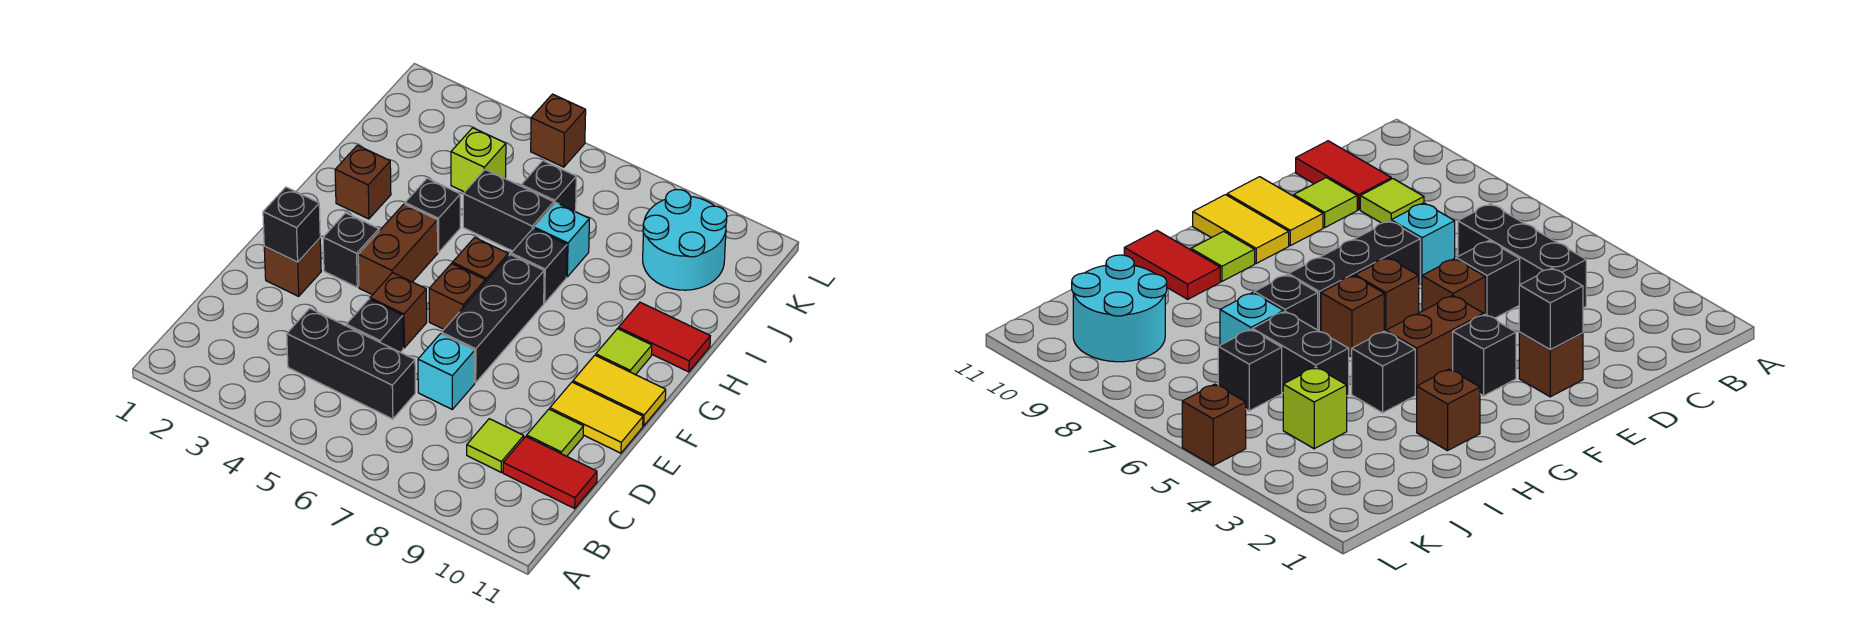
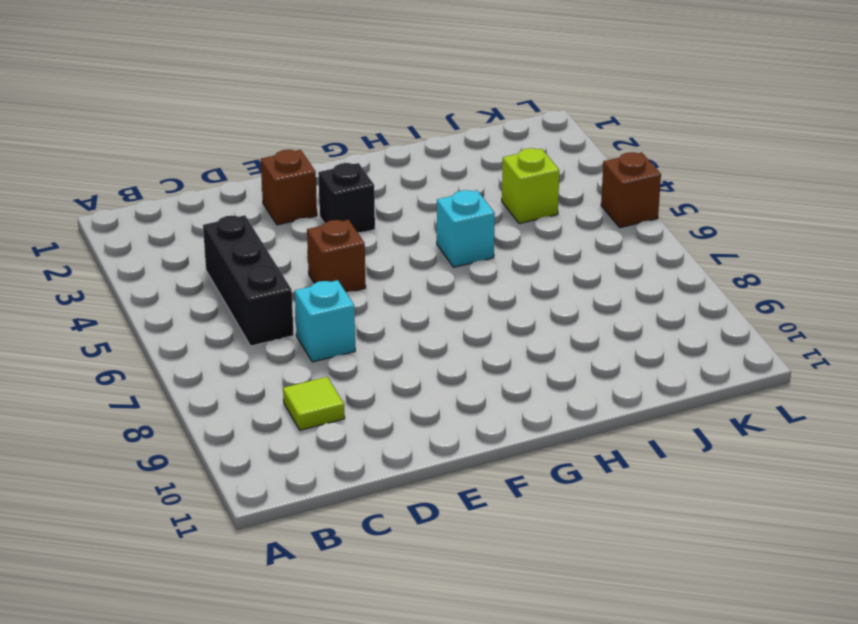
cyan brick H5 level 1 -> cyan brick I7 level 1
none -> red tile C10:C11 level 1
none -> black brick D5 level 1
none -> lime tile D10 level 1

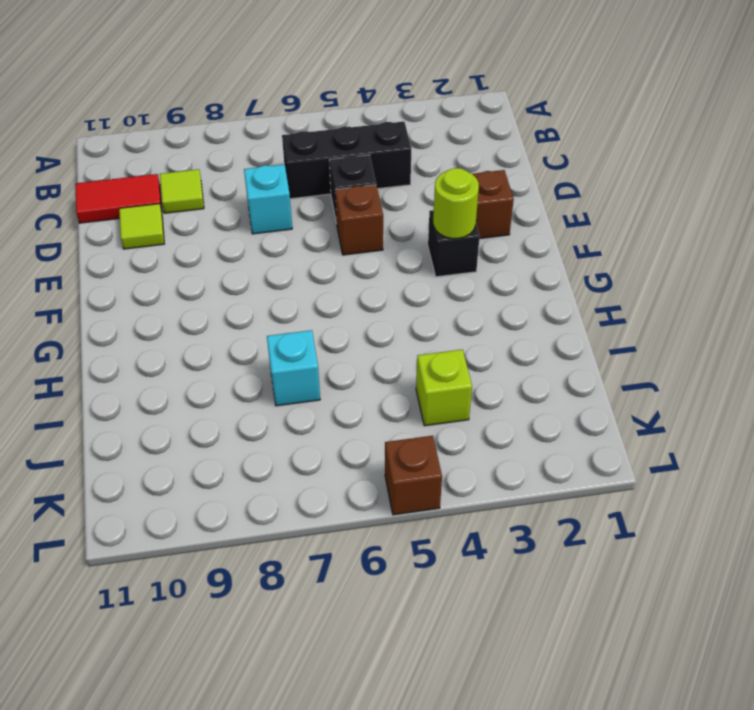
lime round brick F3 level 2 -> none
none -> black brick E7:G7 level 1
none -> yellow tile E10:E11 level 1
none -> brown brick F4:G4 level 1

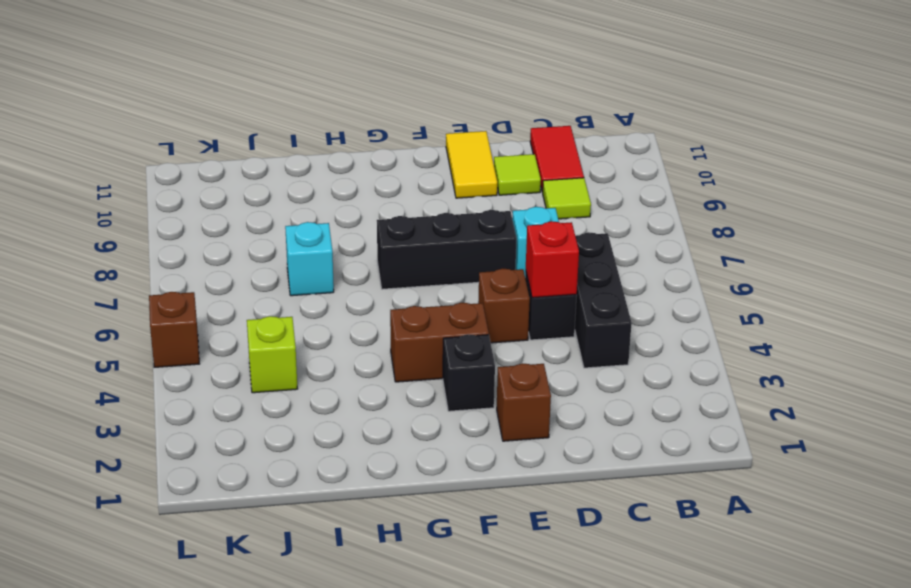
red brick D5 level 2 -> none
none -> brown brick F6 level 1
none -> yellow tile F10:F11 level 1
none -> brown brick G6 level 1

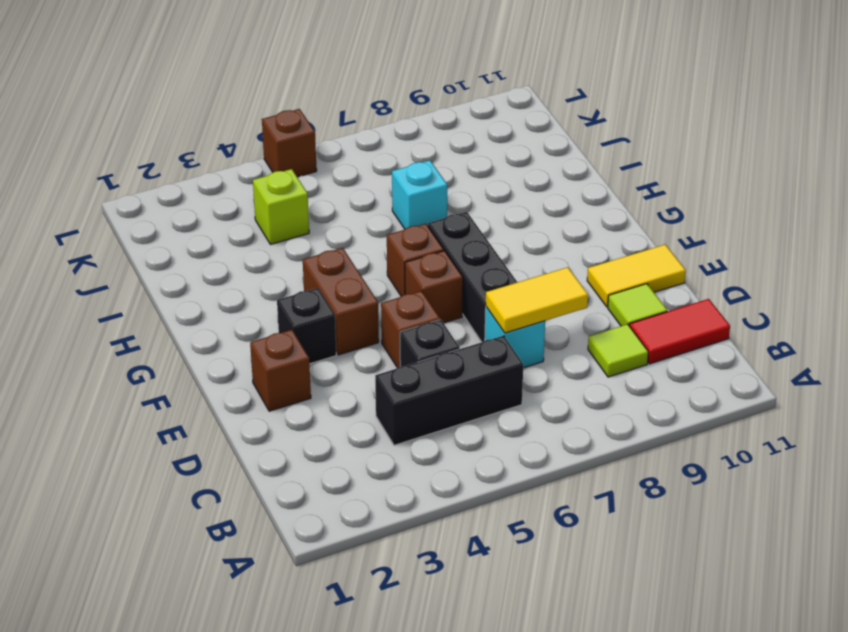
yellow tile D7:D8 level 2 -> yellow tile F10:F11 level 1
none -> lime tile G10 level 1
none -> brown brick H2 level 1
none -> black brick H4 level 1

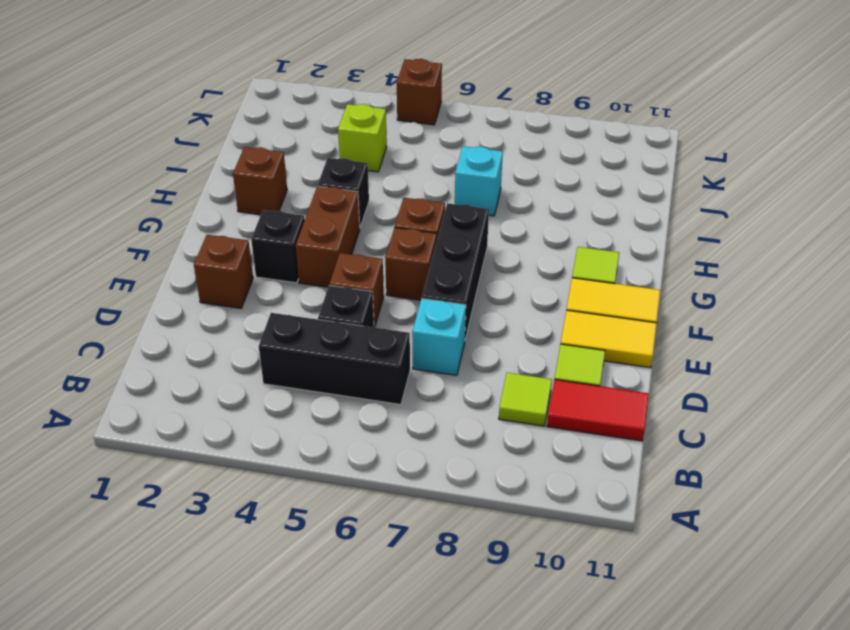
none -> black brick H7 level 1
none -> red tile H10:H11 level 1
none -> black brick I5:I6 level 1

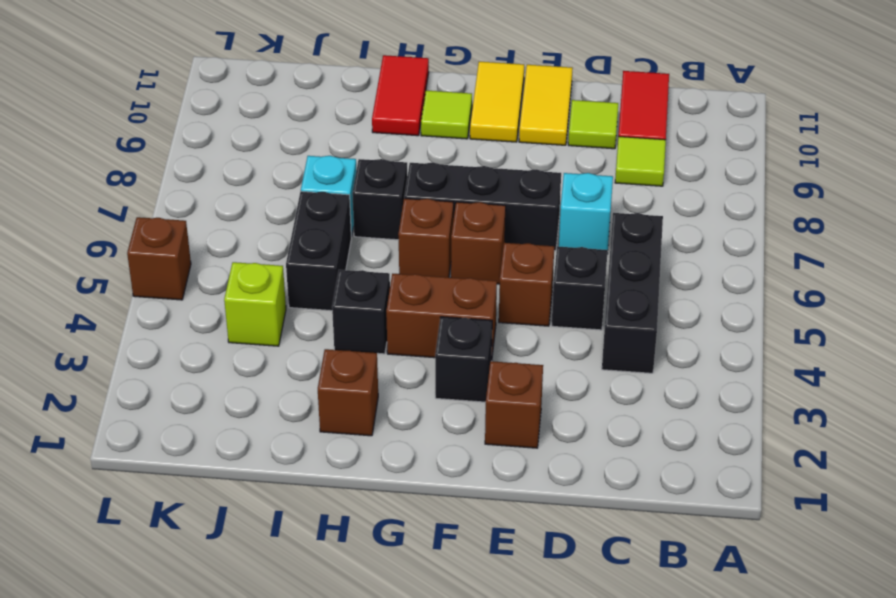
none -> black brick J6 level 1
none -> cyan round brick J9:K10 level 1
none -> black brick E2 level 2

